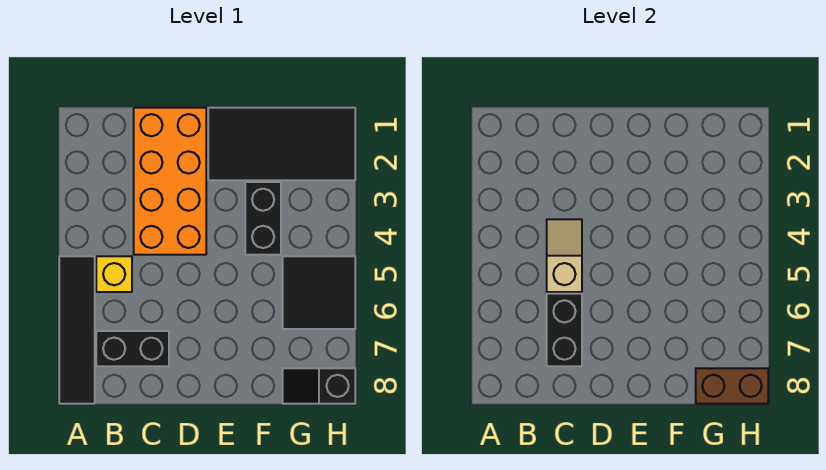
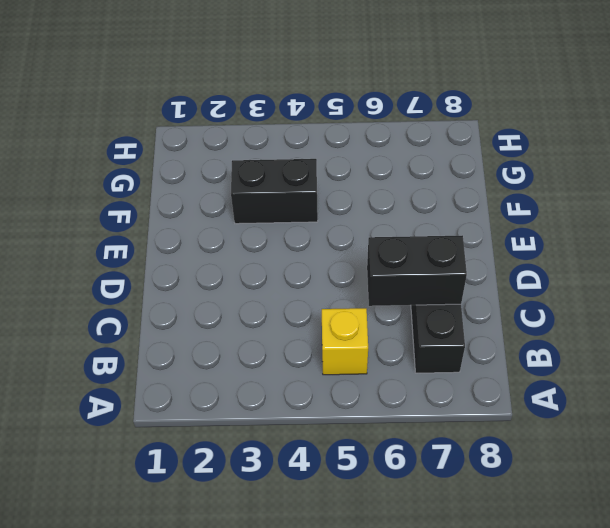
none -> black tile A5:A8 level 1
none -> orange brick C1:D4 level 1

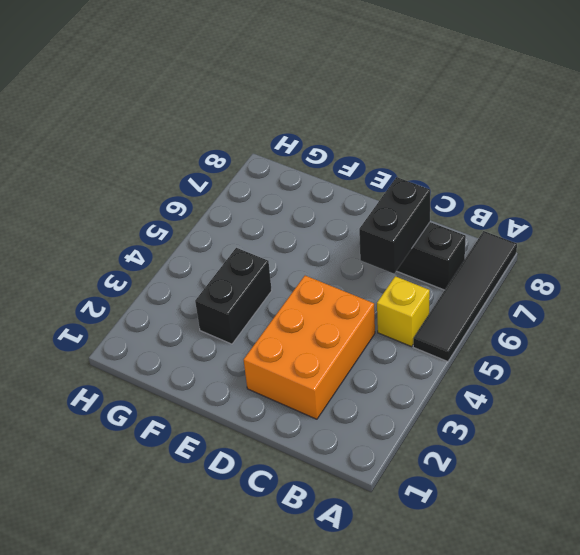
orange brick C2:D4 level 1 -> orange brick C1:D4 level 1
none -> black tile E1:H2 level 1
none -> black tile G5:H6 level 1

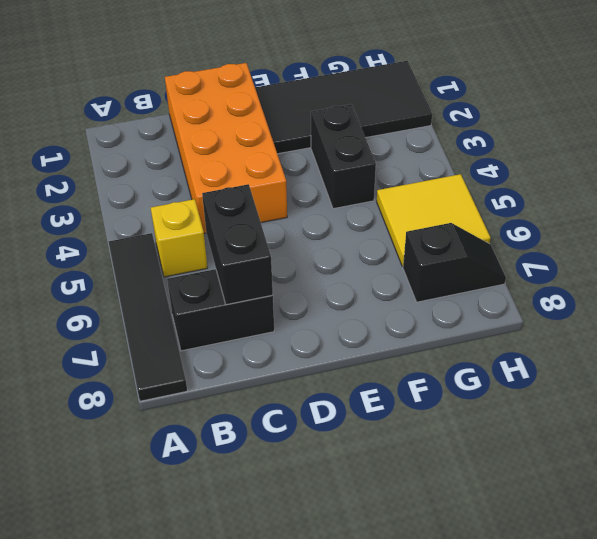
yellow tile G5:H6 level 1 -> black tile G5:H6 level 1
black slope G7:H7 level 1 top G -> black slope G8:H8 level 1 top H
none -> tan slope C4:C5 level 2 top 5
none -> brown brick G8:H8 level 2

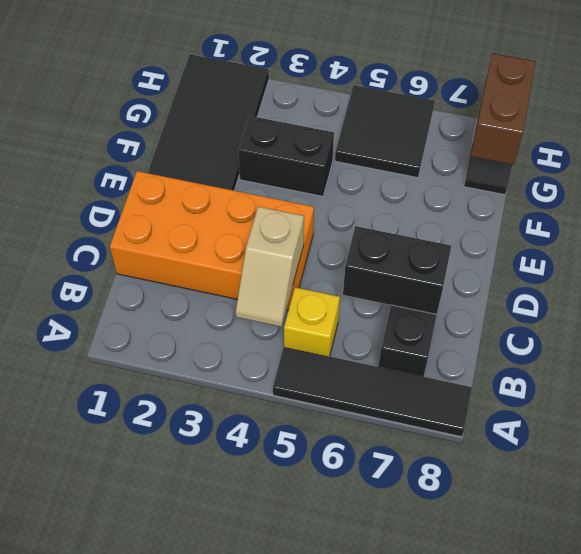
tan slope B4:C4 level 2 top C -> tan slope C4:C5 level 2 top 5

